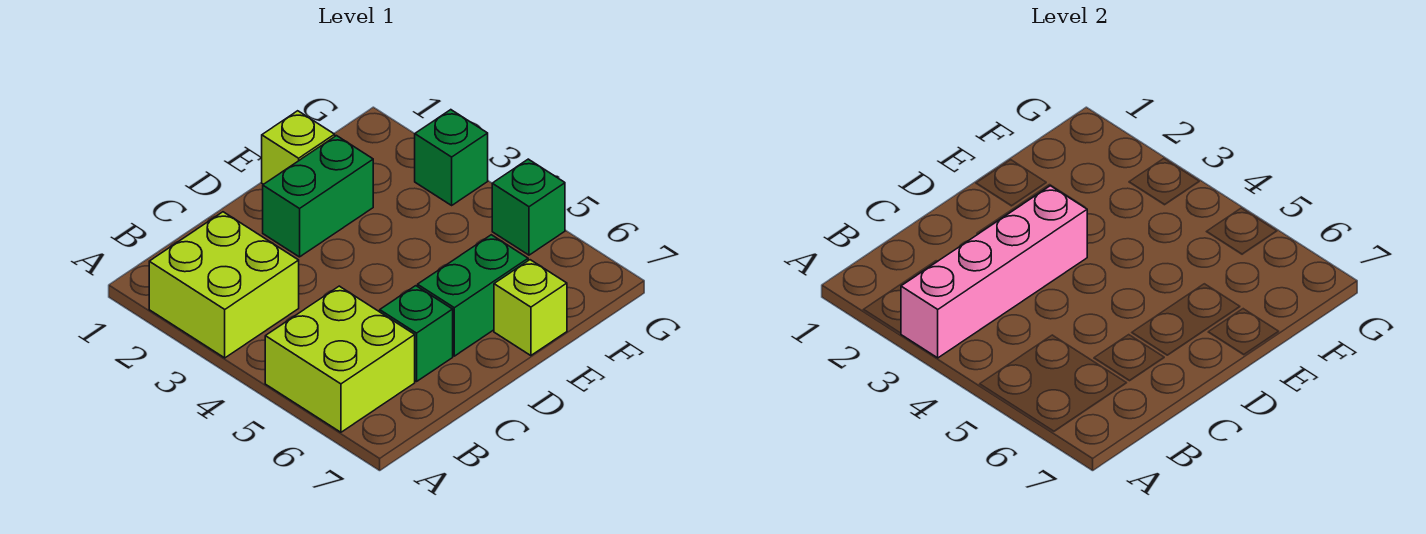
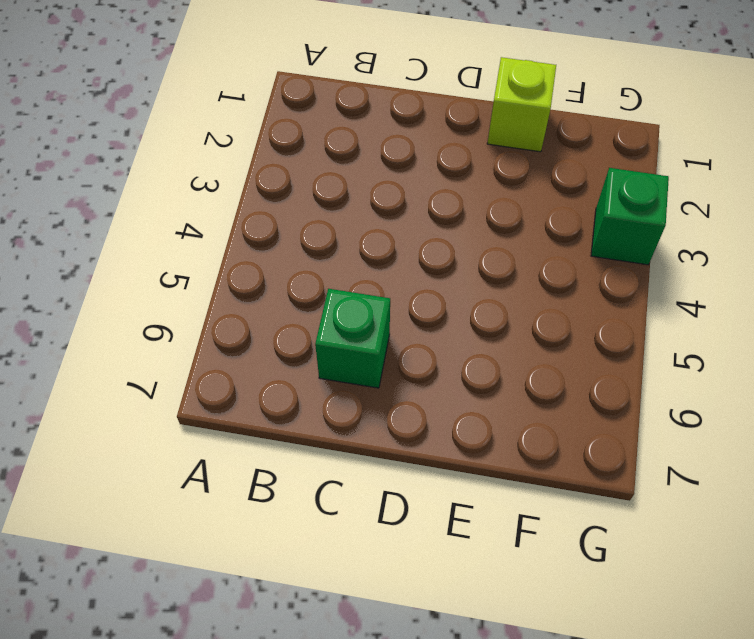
none -> lime brick A2:B3 level 1
none -> lime brick A5:B6 level 1

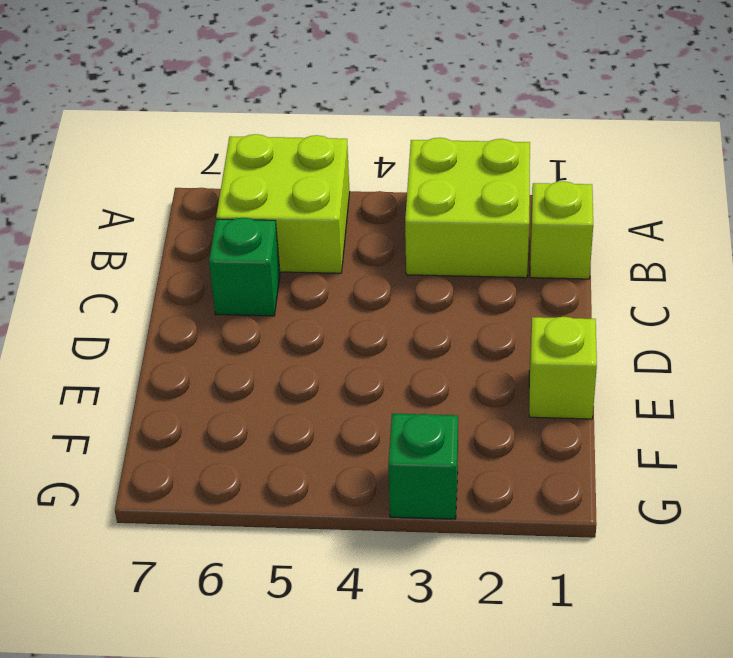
lime brick B1 level 1 -> lime brick E7 level 1
none -> green brick D2:E2 level 1
none -> green brick D6:E6 level 1

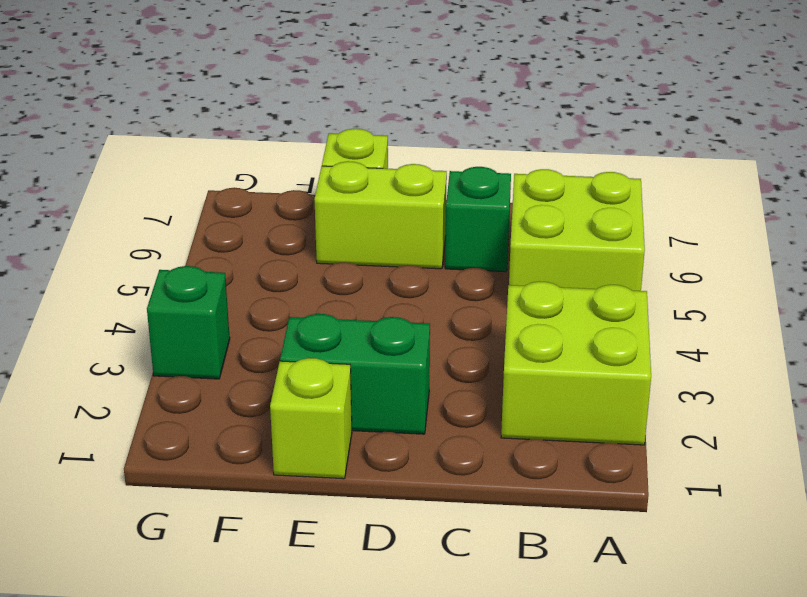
lime brick D6:E6 level 1 -> green brick D6:E6 level 1
none -> green brick G5 level 1
none -> pink brick A3:D3 level 2

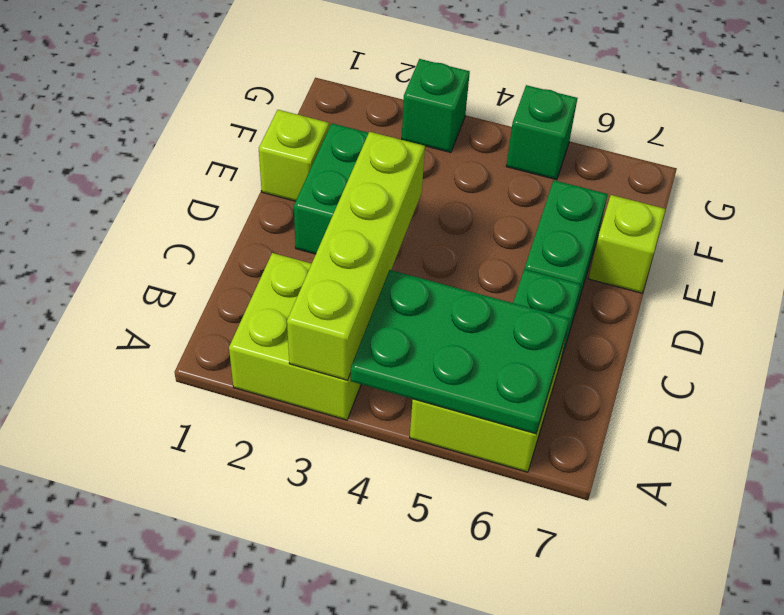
lime brick A3:D3 level 2 -> pink brick A3:D3 level 2
green plate A4:B6 level 2 -> none

